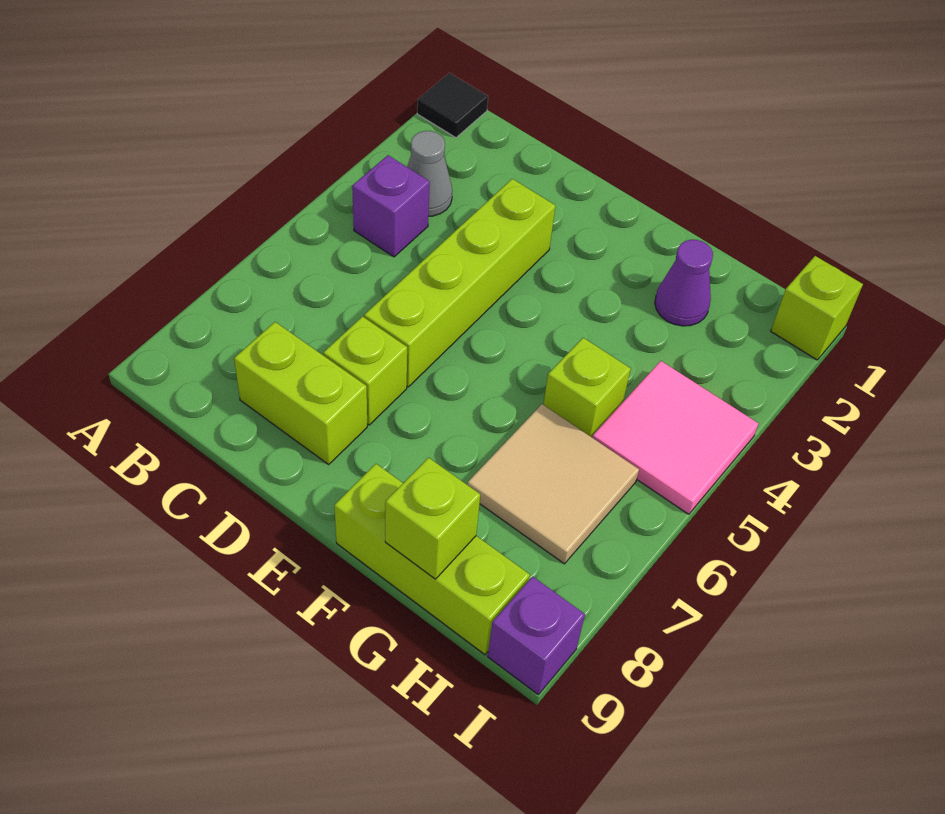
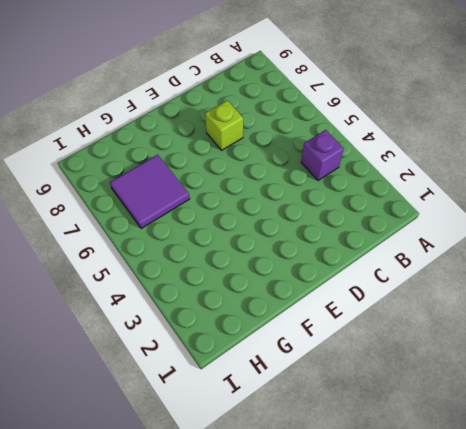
purple tile G6:H7 level 1 -> tan tile G6:H7 level 1
none -> black tile A1 level 1
none -> grey cone B3 level 1
none -> lime brick C8:D8 level 1

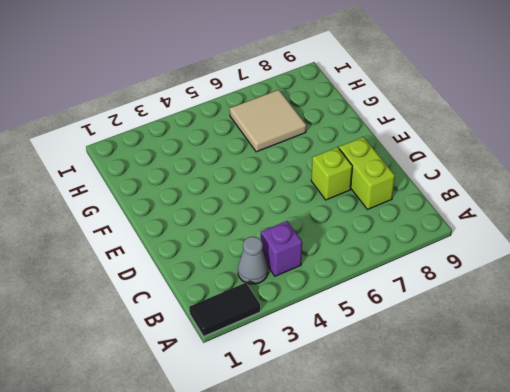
black tile A1:A2 level 1 -> black tile A1 level 1
none -> lime brick D3:D6 level 1
none -> lime brick F9:H9 level 1
none -> purple cone G2 level 1

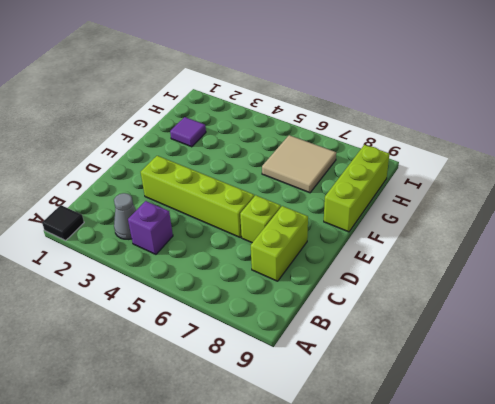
purple tile G2 level 1 -> purple cone G2 level 1
none -> lime brick G5 level 1
none -> pink tile H4:I5 level 1
none -> lime brick I1 level 1

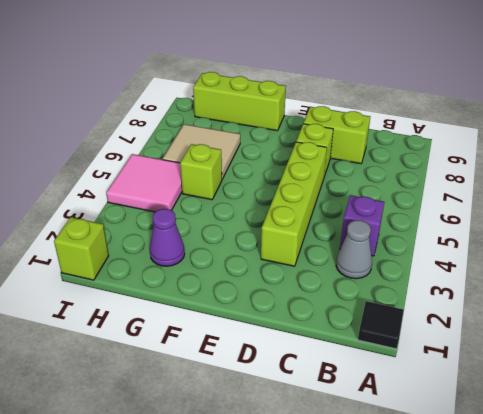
none -> purple brick I9 level 1
none -> lime brick G9 level 2

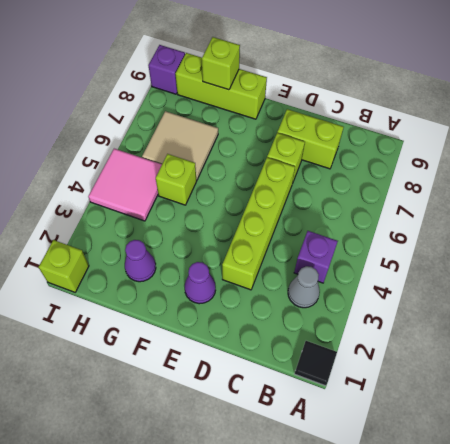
purple cone E2 level 1 -> none

